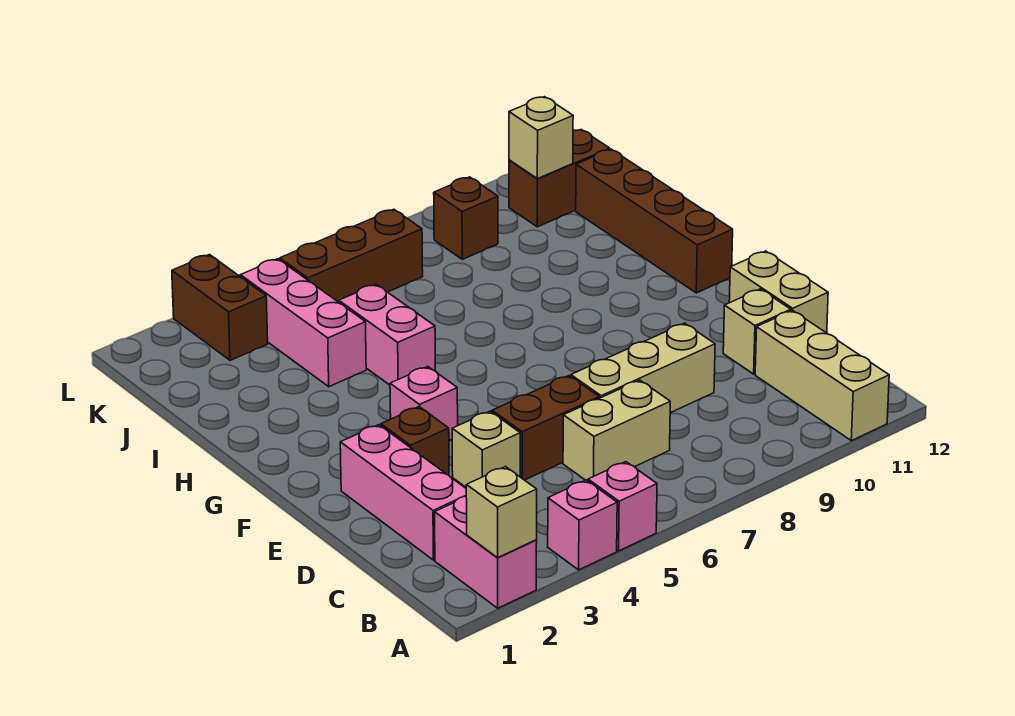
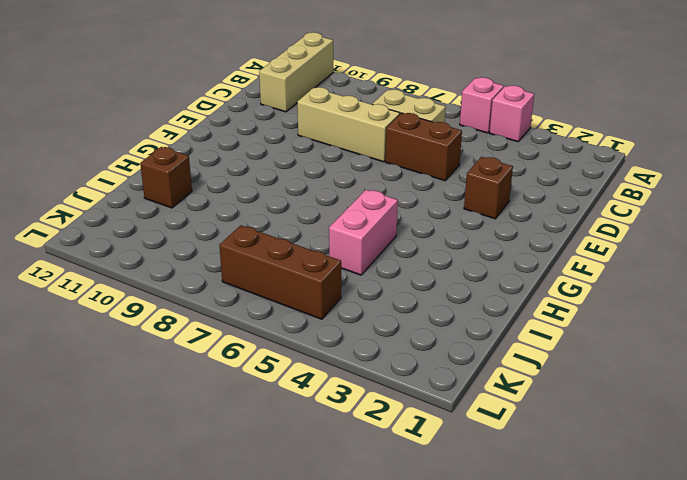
brown brick I11 level 1 -> brown brick K9 level 1
none -> pink brick A2:B2 level 1
none -> pink brick C2:E2 level 1
none -> tan brick D4 level 1

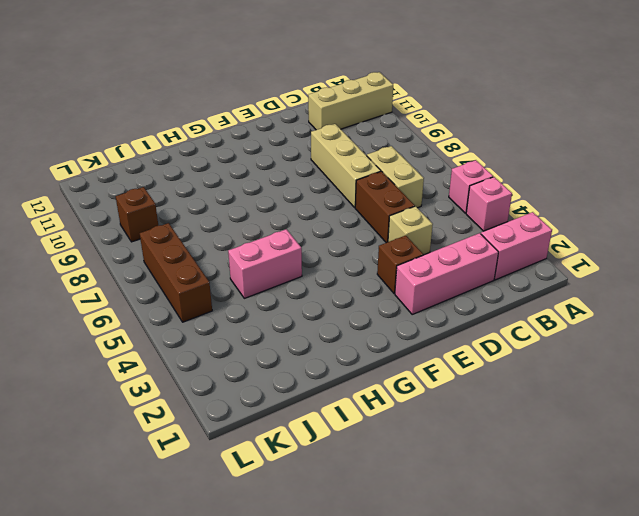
none -> tan brick D11 level 1
none -> tan brick D12:E12 level 1
none -> pink brick F4 level 1

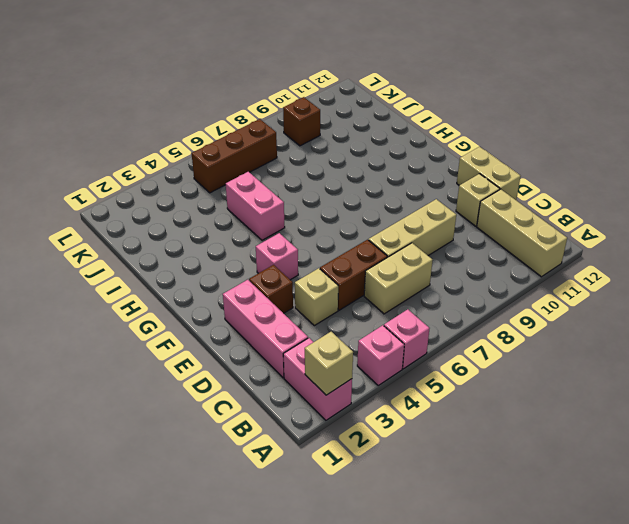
none -> brown brick G12:J12 level 1
none -> pink brick I4:K4 level 1
none -> brown brick K3:L3 level 1

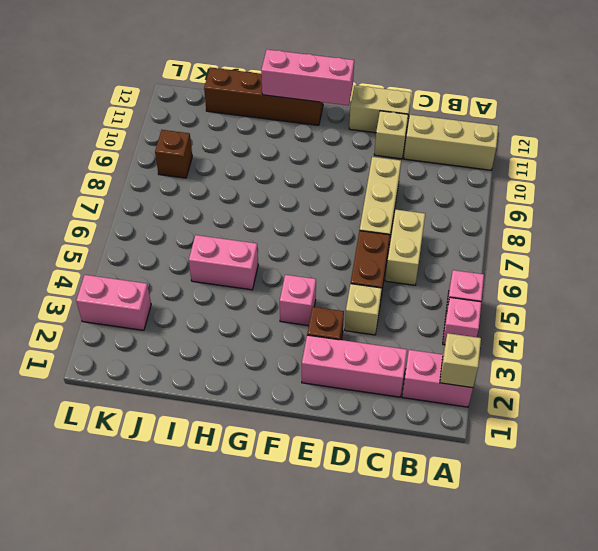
pink brick F12:H12 level 2 -> pink brick I4:K4 level 1
pink brick K3:L3 level 1 -> brown brick K3:L3 level 1
none -> brown brick K5:K7 level 1
none -> brown brick K11:K12 level 1
none -> tan brick K11 level 2

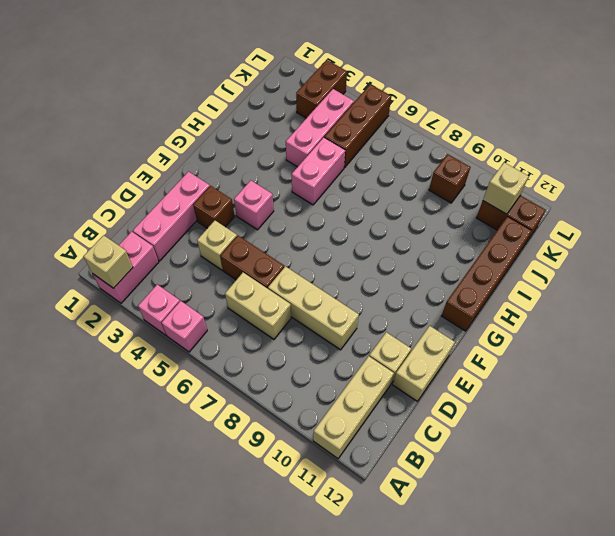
brown brick J5:L5 level 1 -> brown brick K5:K7 level 1

